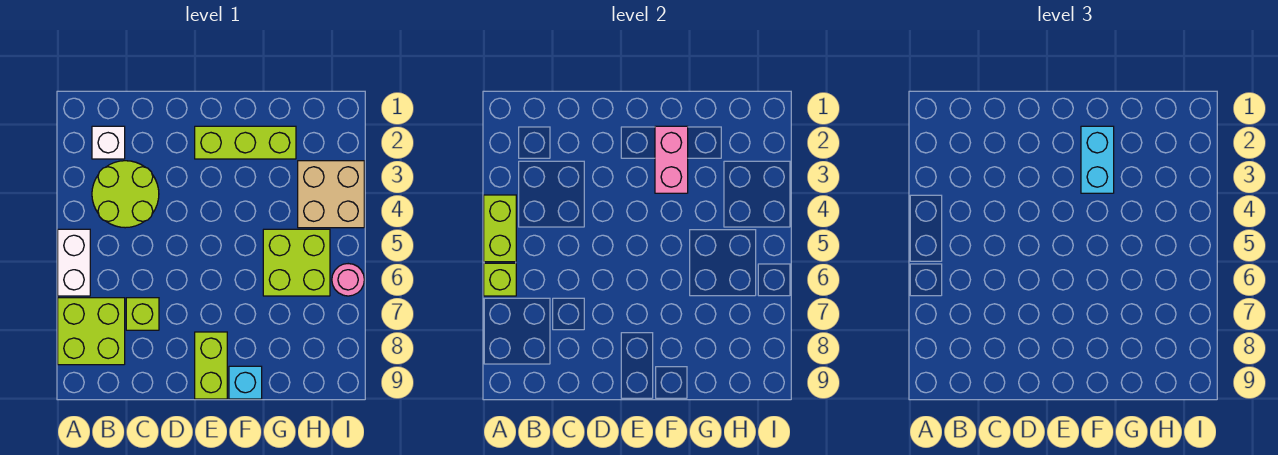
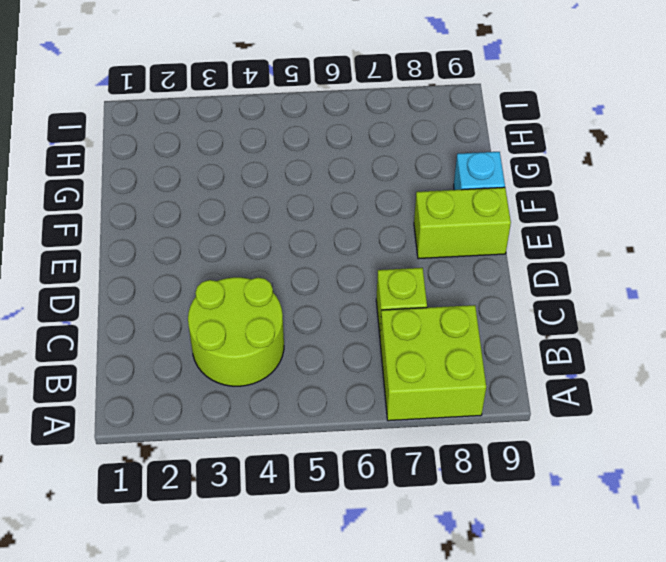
none -> white brick A5:A6 level 1
none -> white brick B2 level 1
none -> lime brick E2:G2 level 1

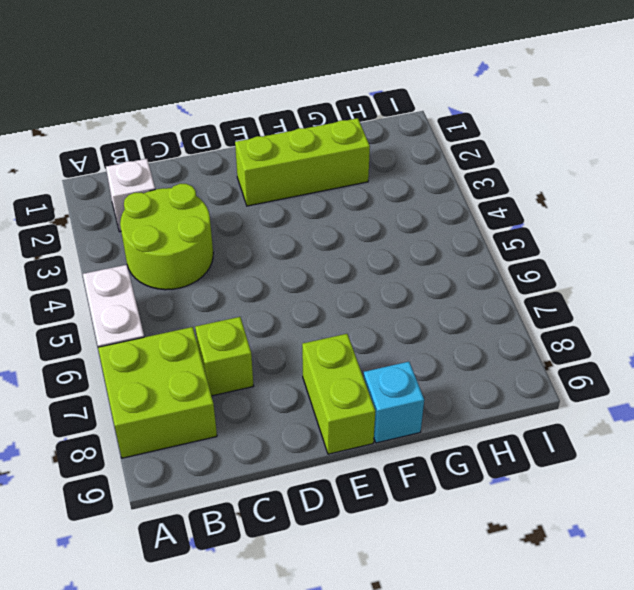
none -> lime brick G5:H6 level 1
none -> tan brick H3:I4 level 1
none -> pink round brick I6 level 1

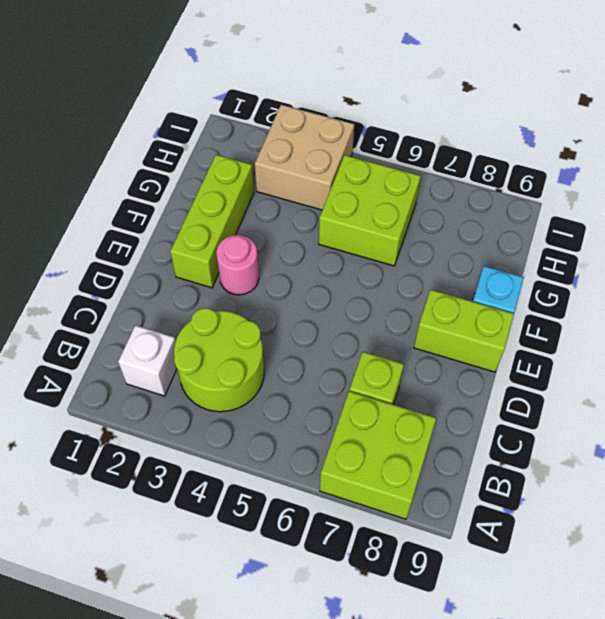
pink round brick E3 level 1 -> pink round brick I6 level 1
none -> white brick A5:A6 level 1
none -> lime brick A4:A5 level 2
none -> lime brick A6 level 2

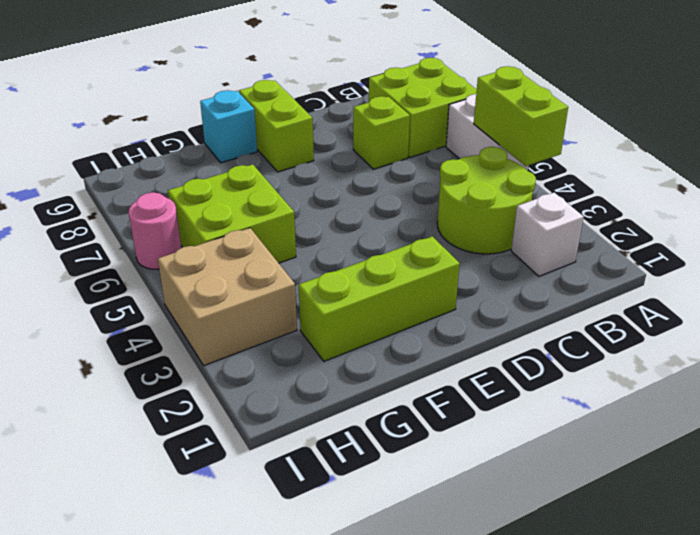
none -> lime brick A6 level 2
none -> pink brick F2:F3 level 2
none -> cyan brick F2:F3 level 3

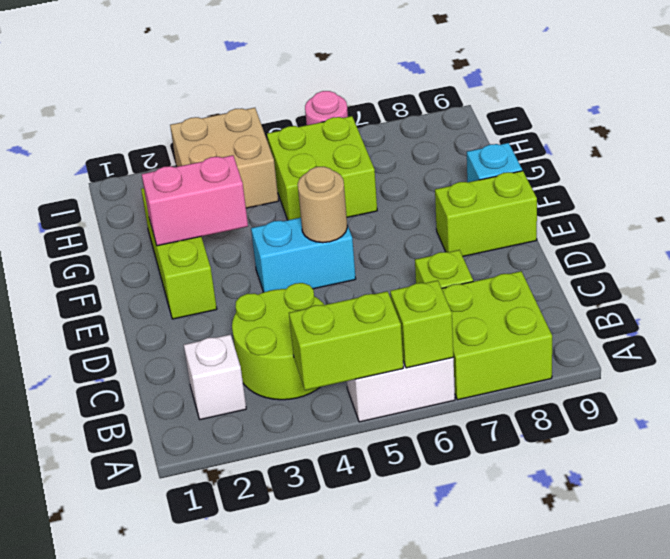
cyan brick E4:E5 level 1 -> cyan brick F2:F3 level 3
tan round brick E5 level 2 -> none

